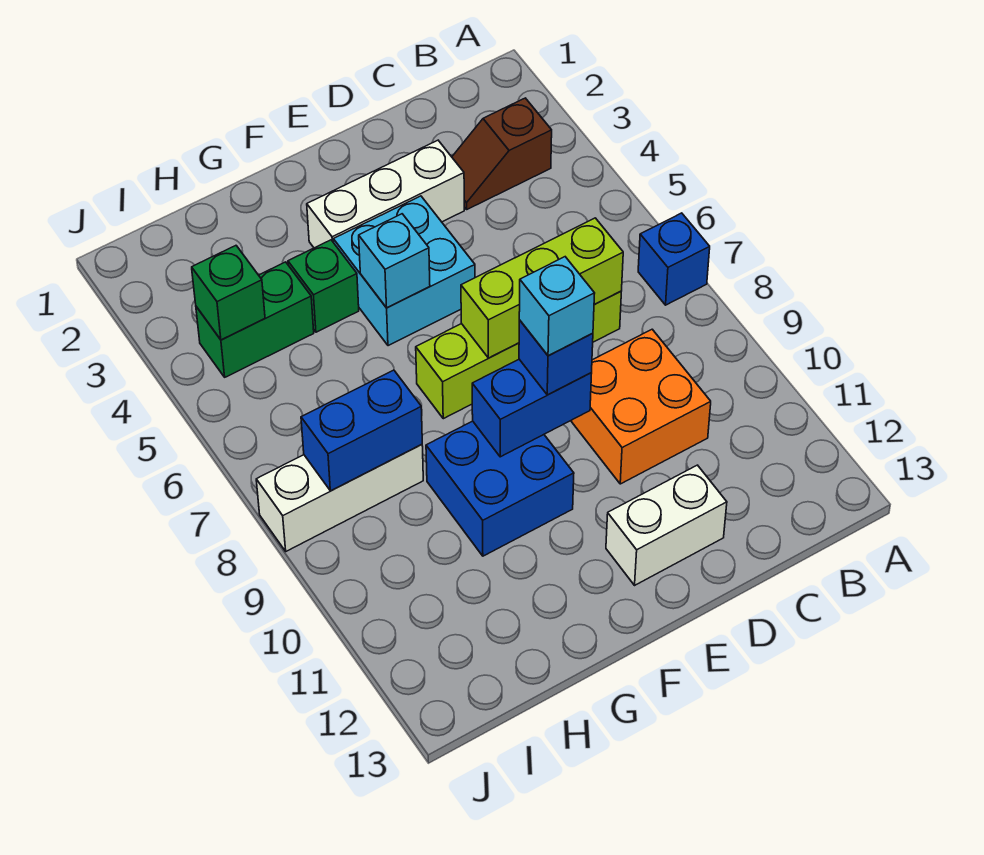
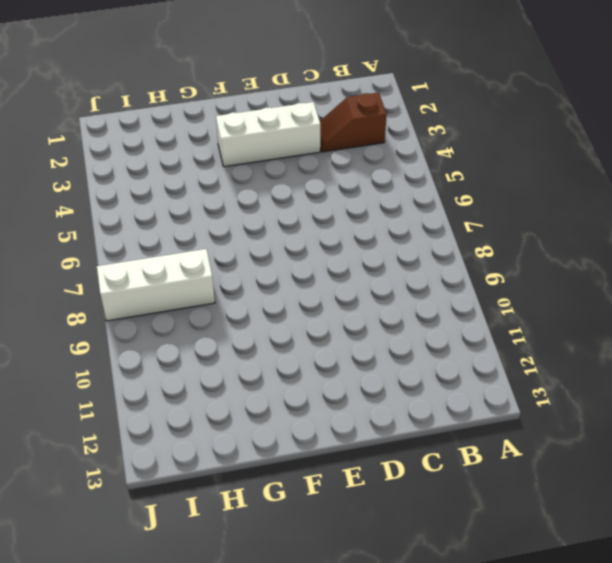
none -> blue brick A7 level 1
none -> lime brick C7:F7 level 1
none -> orange brick C9:D10 level 1

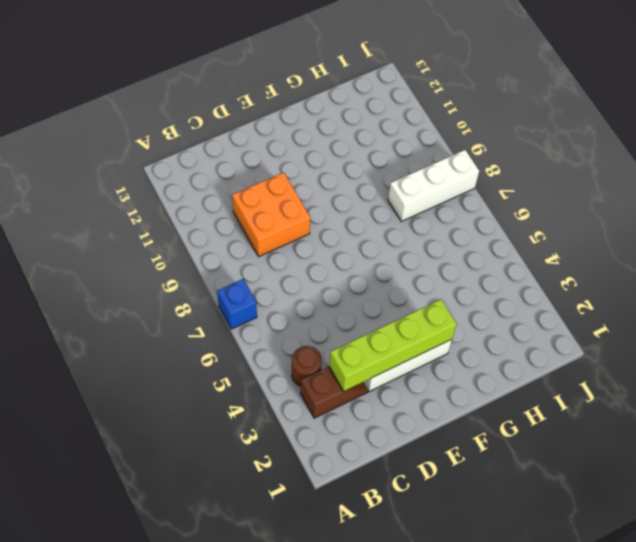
brown round brick B4 level 1 -> none
lime brick C3:F3 level 2 -> lime brick C7:F7 level 1
none -> white brick D12:E12 level 1
none -> cyan brick E4:F5 level 1
none -> blue brick F9:G10 level 1

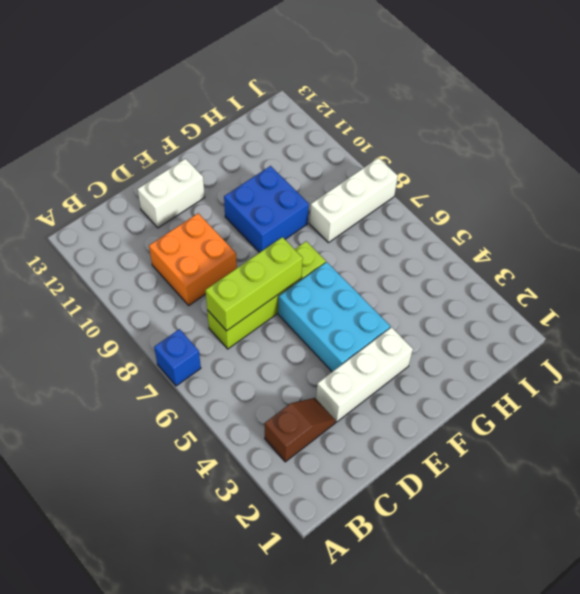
cyan brick E4:F6 level 1 -> cyan brick E4:F5 level 1
none -> green brick G4 level 1
none -> green brick H4:I4 level 1
none -> blue brick E9:F9 level 2

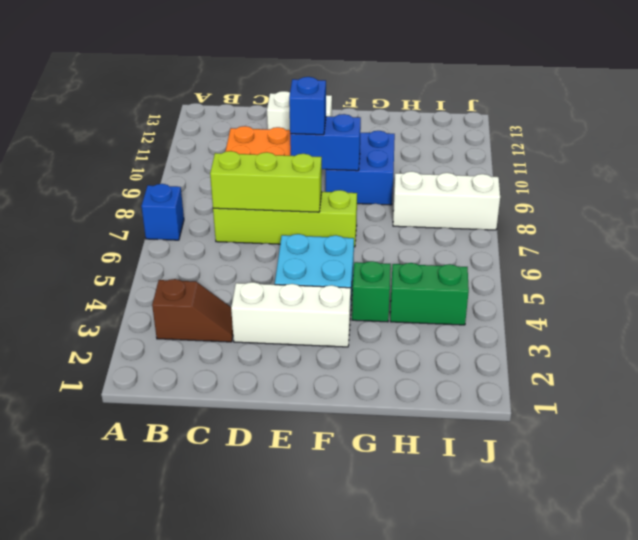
none -> cyan brick F5 level 2
none -> blue brick H8:I8 level 2
none -> green brick I4 level 2

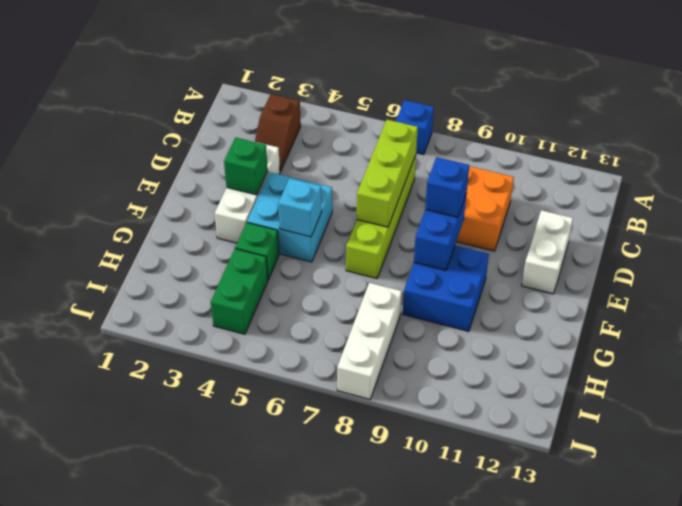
green brick E3 level 2 -> green brick I4 level 2
none -> blue brick H8:I8 level 2
none -> cyan brick E9 level 4

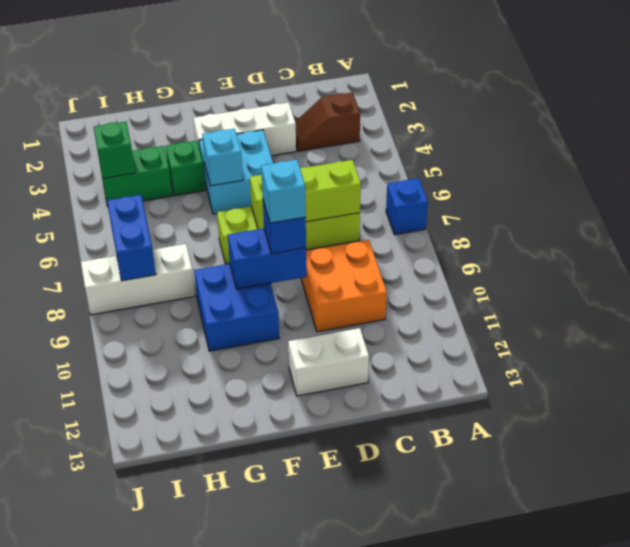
blue brick I7:I8 level 2 -> blue brick H8:I8 level 2

